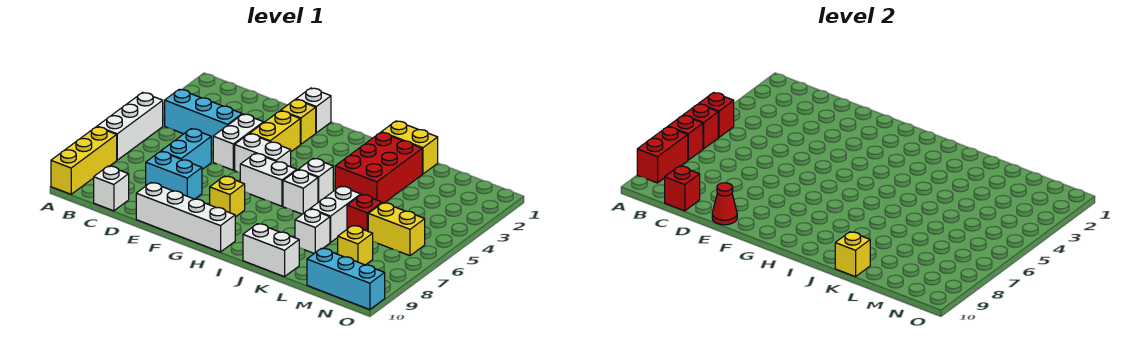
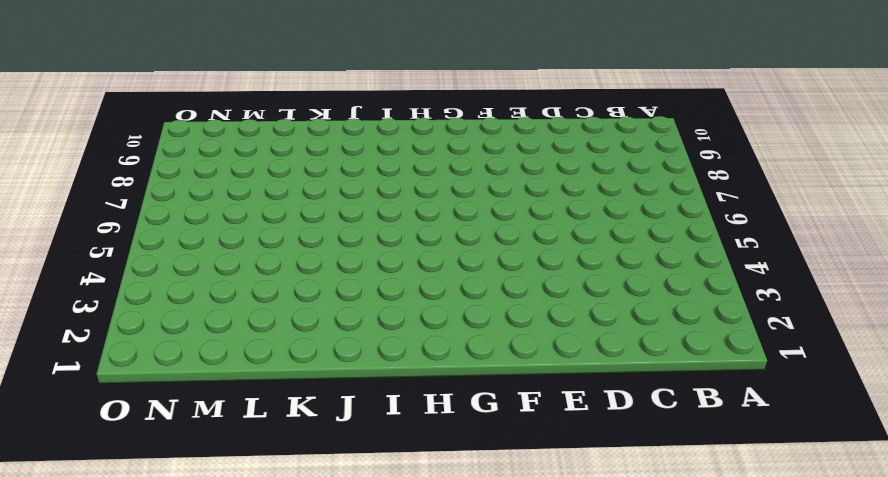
none -> white brick A5:A7 level 1
none -> yellow brick A8:A10 level 1
none -> cyan brick B4:D4 level 1
none -> white brick C10 level 1

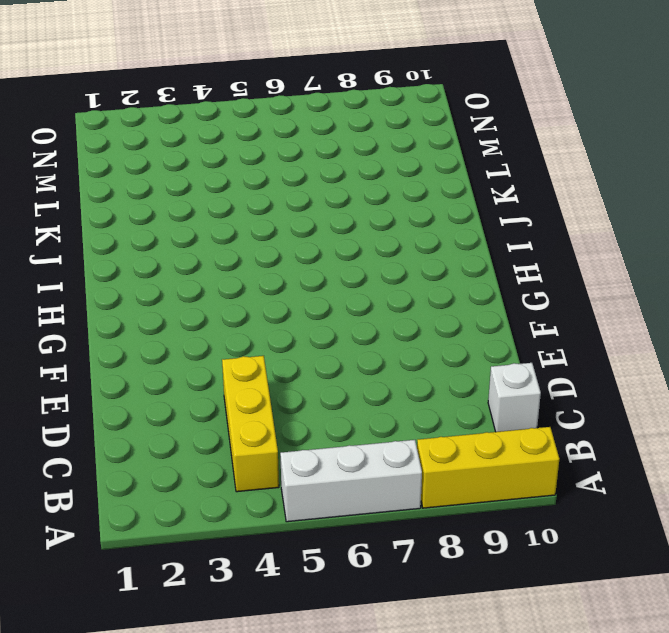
yellow brick B4:D4 level 1 -> cyan brick B4:D4 level 1
none -> cyan brick D6:D7 level 1
none -> cyan brick D8:E8 level 1
none -> white brick E4:E5 level 1
none -> white brick E10:H10 level 1

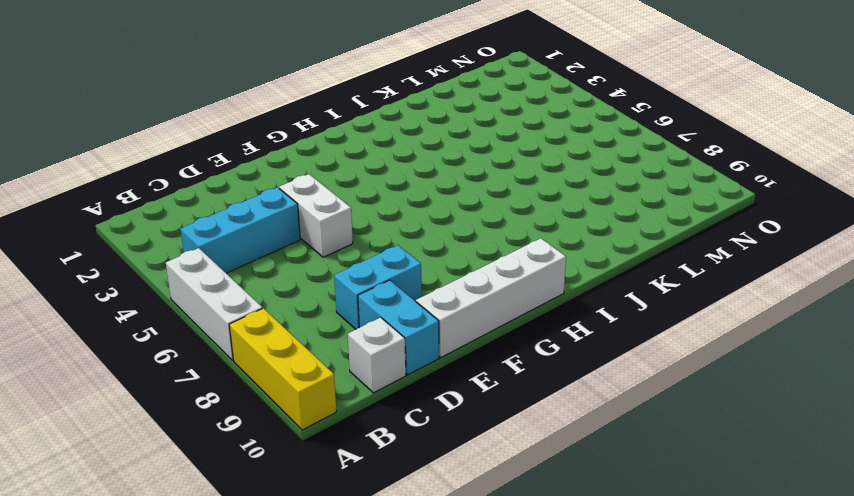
cyan brick D9:D10 level 1 -> cyan brick D6:D7 level 1
none -> white brick F1 level 1
none -> yellow brick F2 level 1
none -> yellow brick F3:F4 level 1
none -> white brick F5:G5 level 1

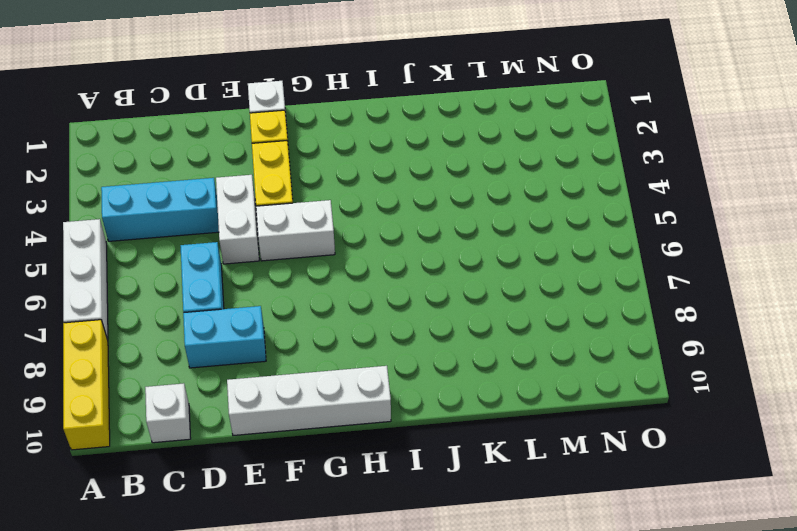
none -> white brick G6:H6 level 1
none -> yellow brick G8 level 1
none -> white brick I5 level 1
none -> white brick I6 level 1

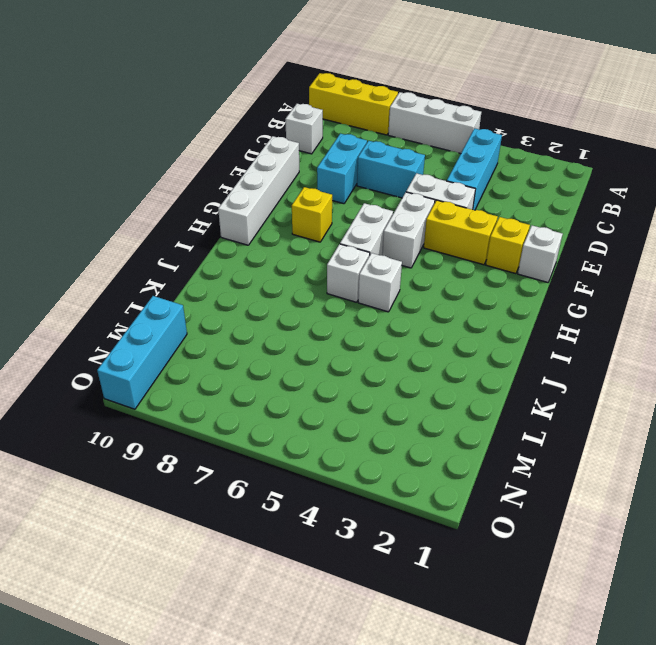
none -> yellow brick J1:K1 level 1
none -> red brick J2:K4 level 1
none -> white brick J10:K10 level 1
none -> white brick K6:K7 level 1

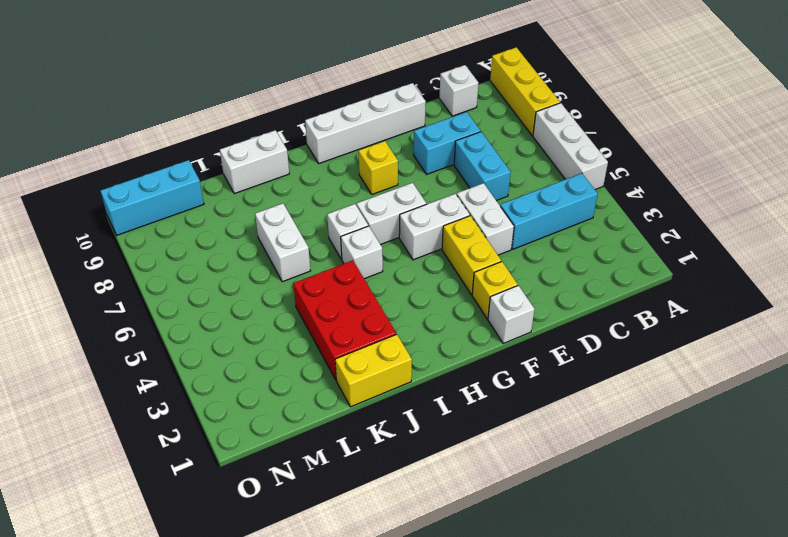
none -> white brick K8 level 1
none -> red brick L6 level 1
none -> yellow brick M6:N6 level 1
none -> yellow brick M8 level 1

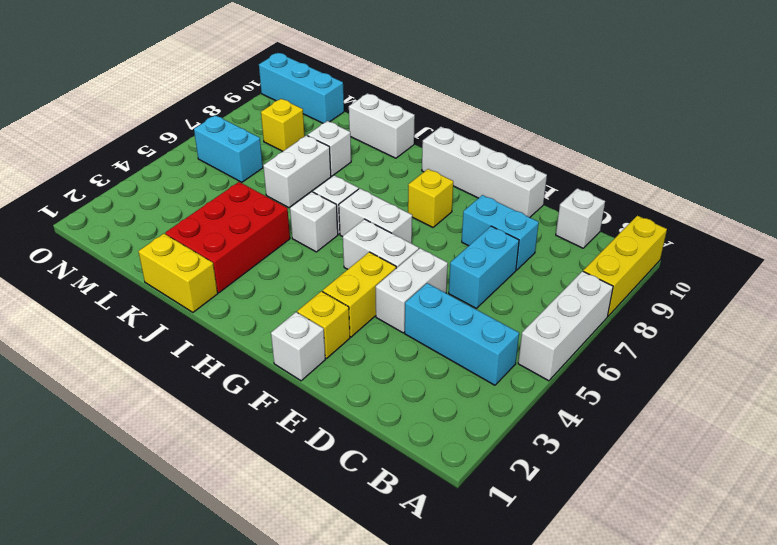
cyan brick M6:N6 level 1 -> yellow brick M6:N6 level 1
none -> red brick L6 level 1
none -> red brick A5 level 2
none -> red brick A6 level 2
none -> red brick A7 level 2

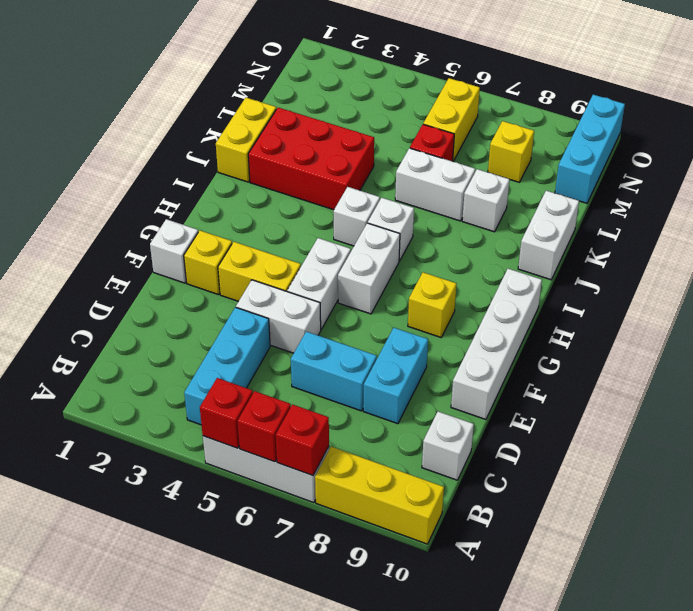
none -> red brick A8:A9 level 2
none -> red brick C10 level 2
none -> red cone E10 level 2
none -> yellow brick K10 level 2

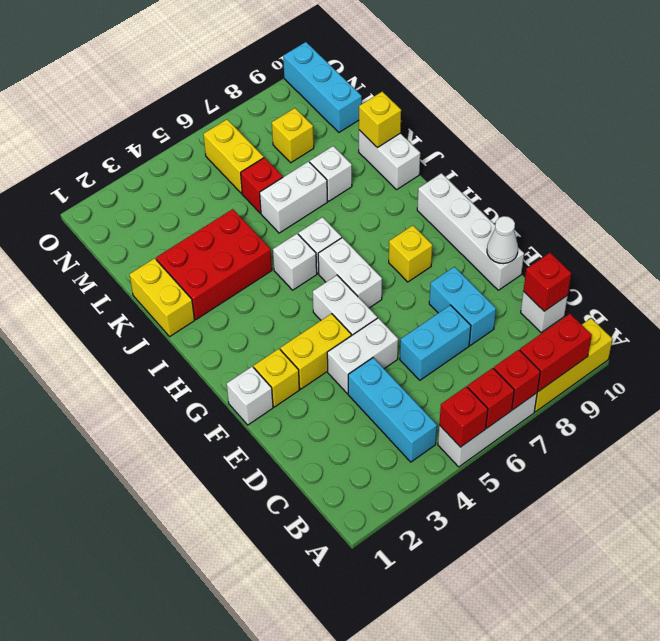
white cone E10 level 2 -> red cone E10 level 2

